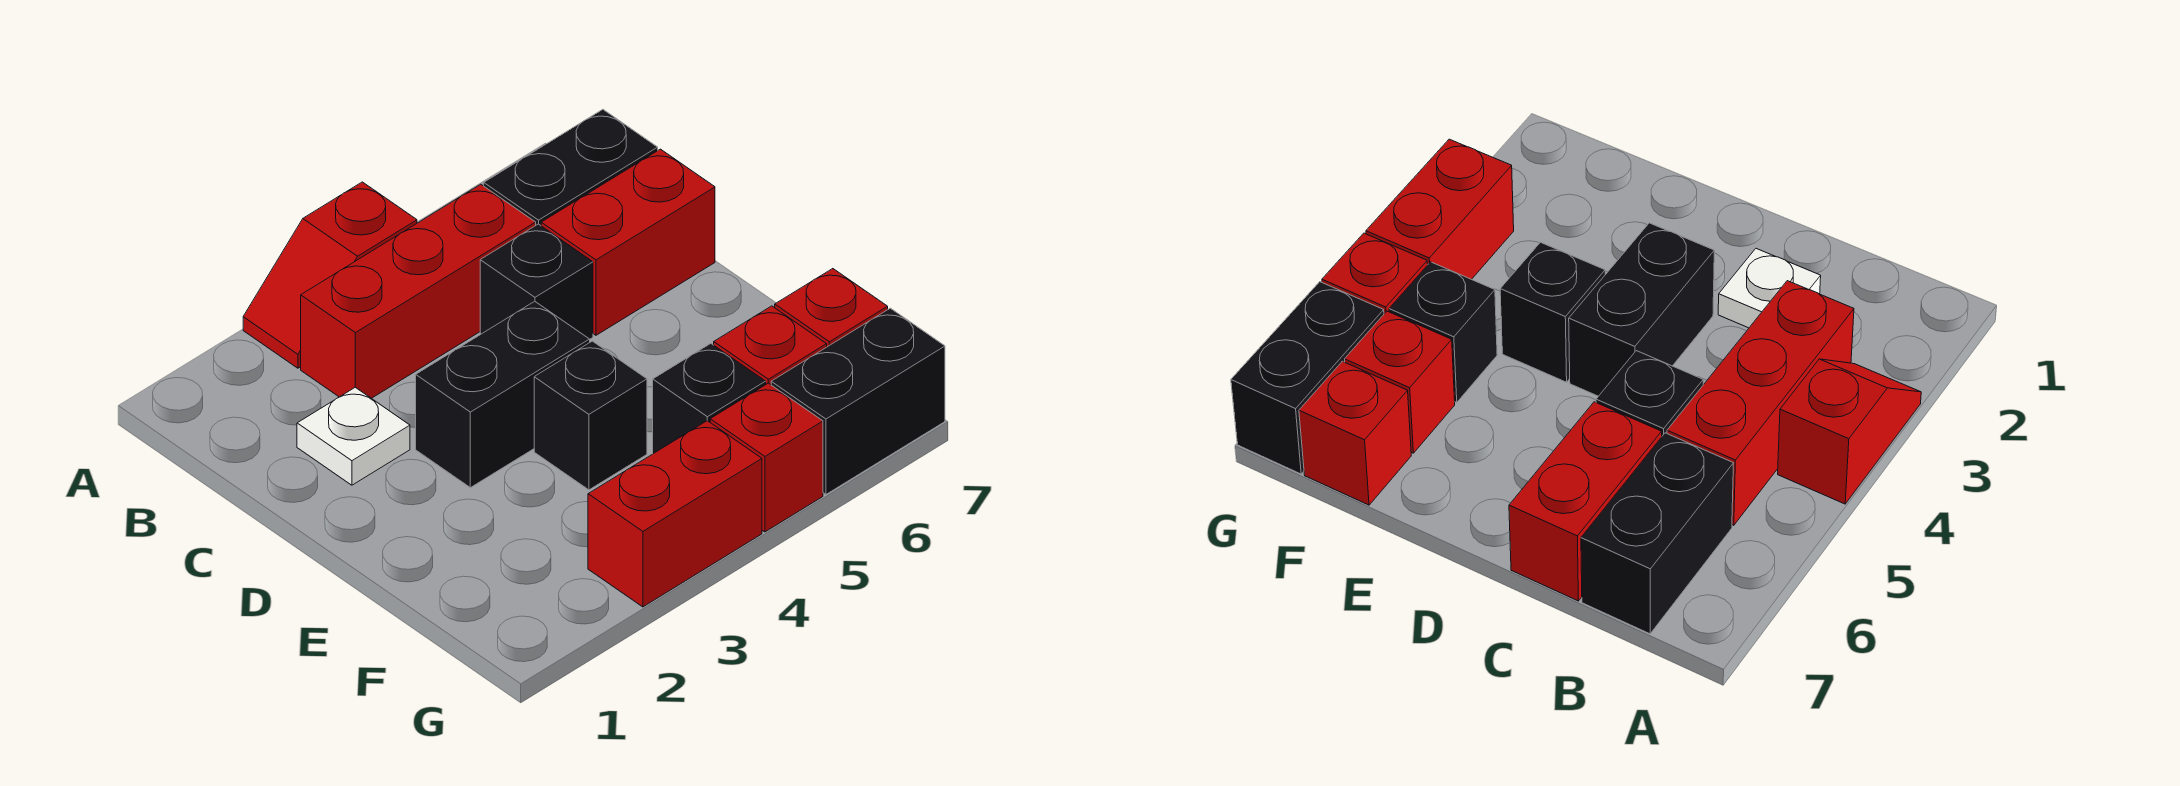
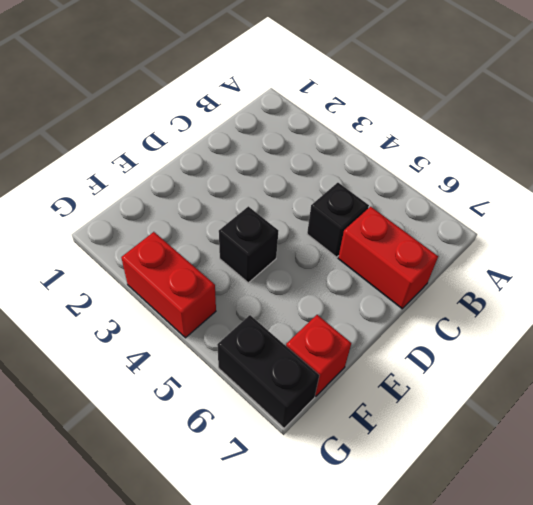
none -> red slope A3:A4 level 1 top 4
none -> red brick B3:B5 level 1
none -> black brick B6:B7 level 1

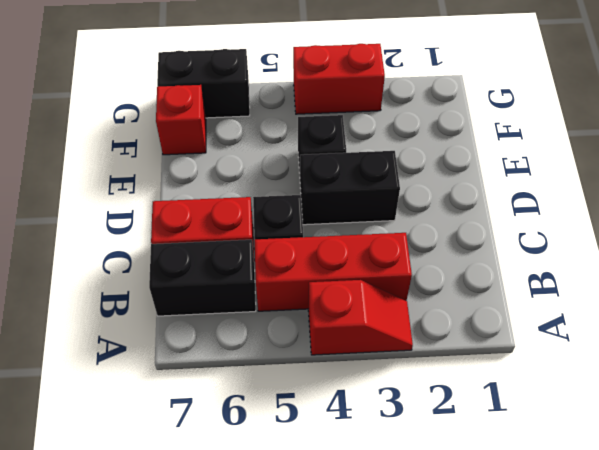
none -> white plate C2 level 1
none -> black brick F5 level 1
none -> red brick F6 level 1

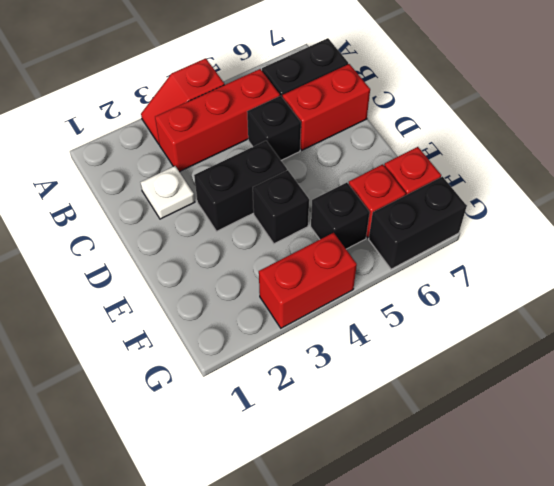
none -> red brick G5 level 1

